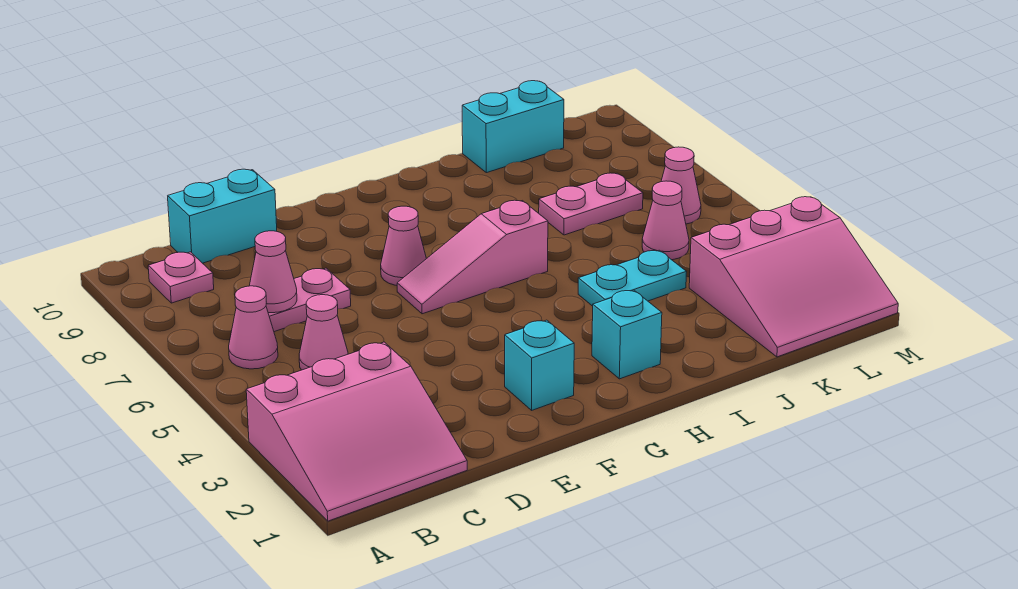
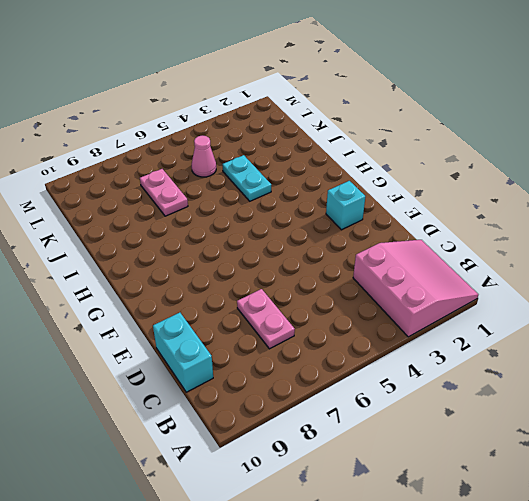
none -> pink cone B6 level 1
none -> pink plate B9 level 1
none -> pink cone C5 level 1

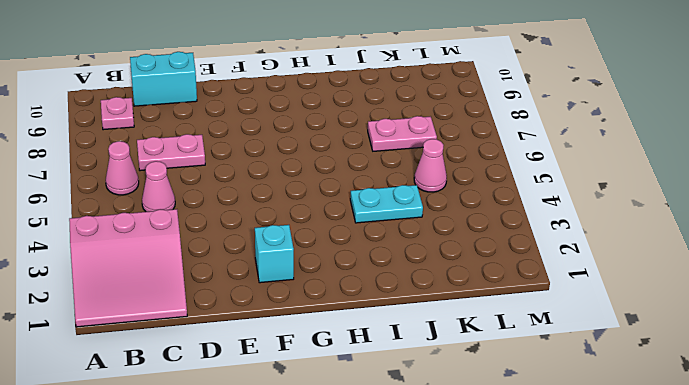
none -> pink slope F6:H6 level 1 top H
none -> pink cone F7 level 1
none -> cyan brick H2 level 1

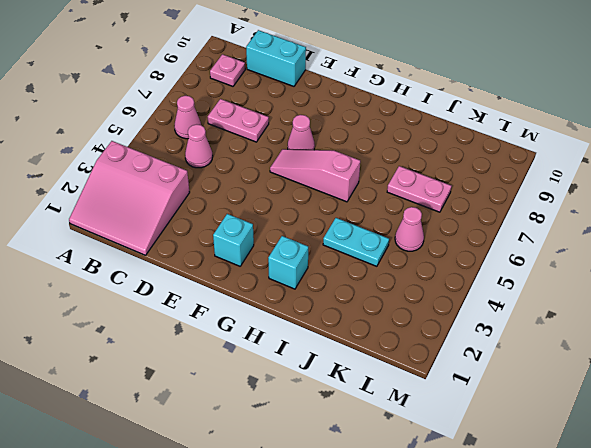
none -> cyan brick J10:K10 level 1
none -> pink slope K1:M3 level 1 top 3
none -> pink cone L6 level 1

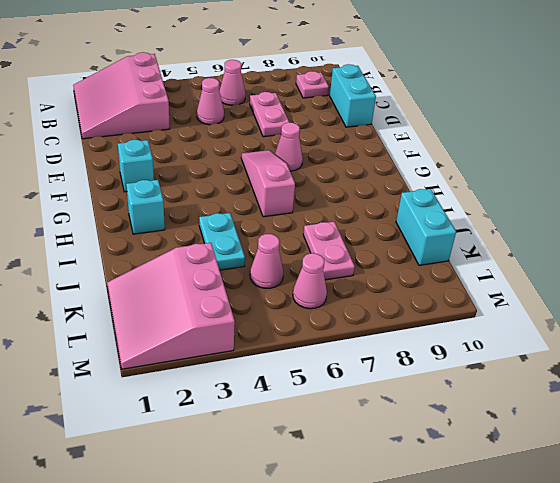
none -> pink cone C7 level 2

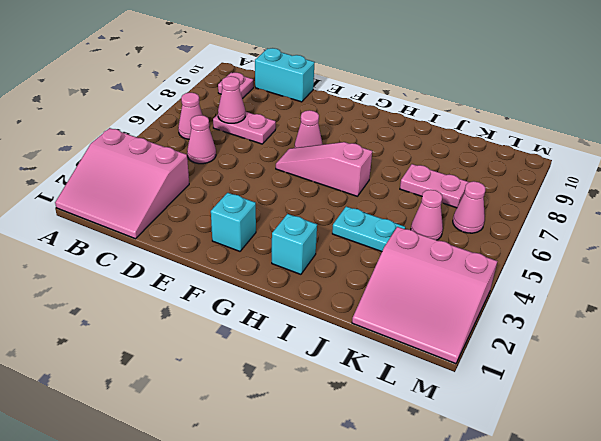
none -> cyan brick J10:K10 level 1

